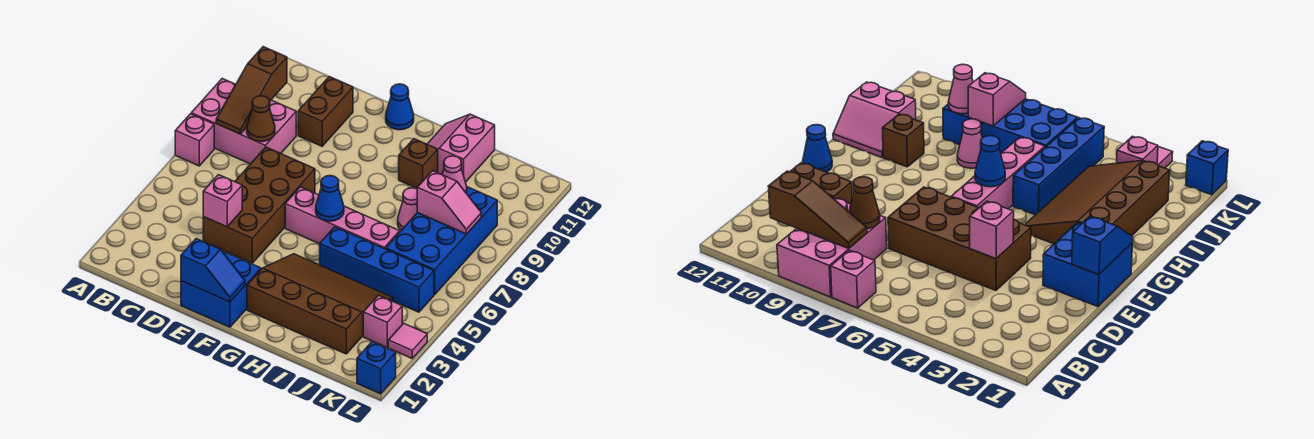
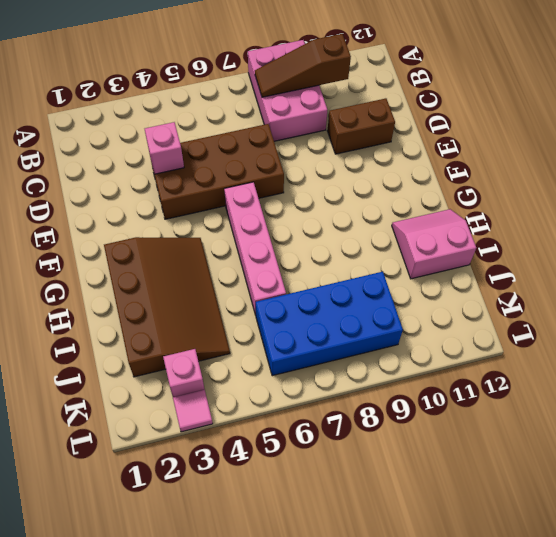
none -> pink brick A7 level 1
none -> blue brick E1:F2 level 1
none -> blue cone F12 level 1

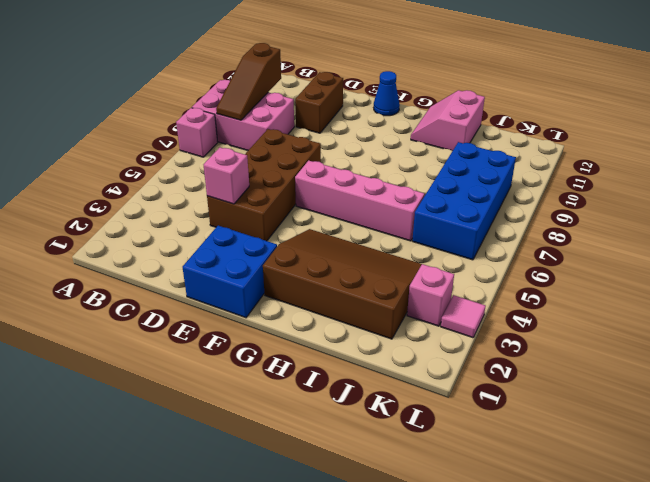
none -> blue brick H5:K5 level 1
none -> brown brick H10 level 1
none -> pink cone I8 level 1

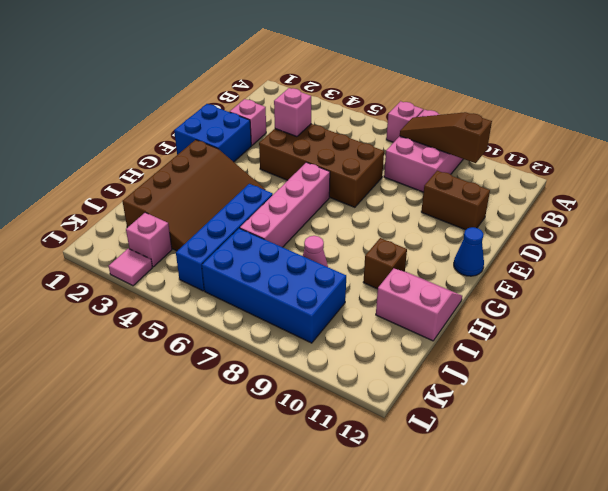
pink brick D2 level 1 -> none
none -> blue brick L1 level 1
none -> brown cone C8 level 2
none -> blue slope E1:F1 level 2 top E

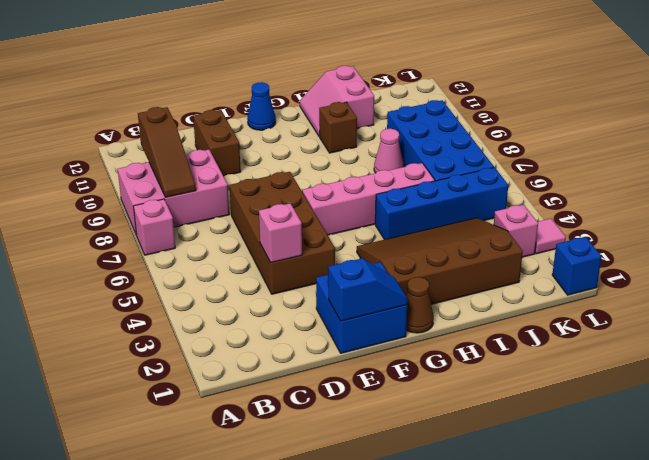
brown cone G1 level 1 -> brown cone C8 level 2
none -> blue cone G6 level 2
none -> pink slope J8:K8 level 2 top J
none -> pink cone J9 level 2

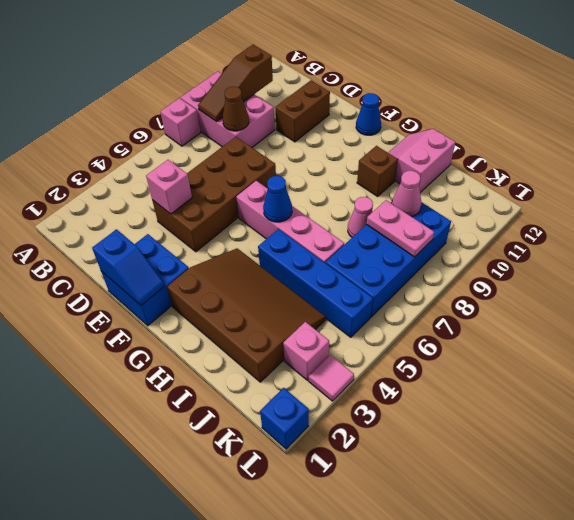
pink plate J8:K8 level 2 -> pink slope J8:K8 level 2 top J

